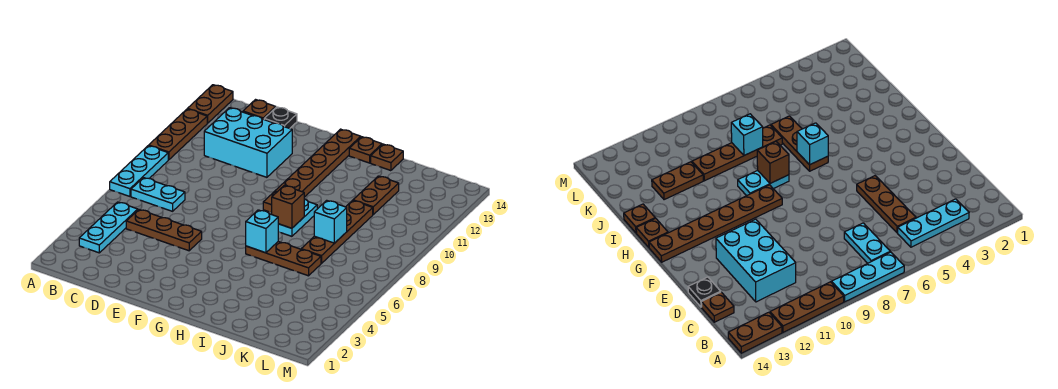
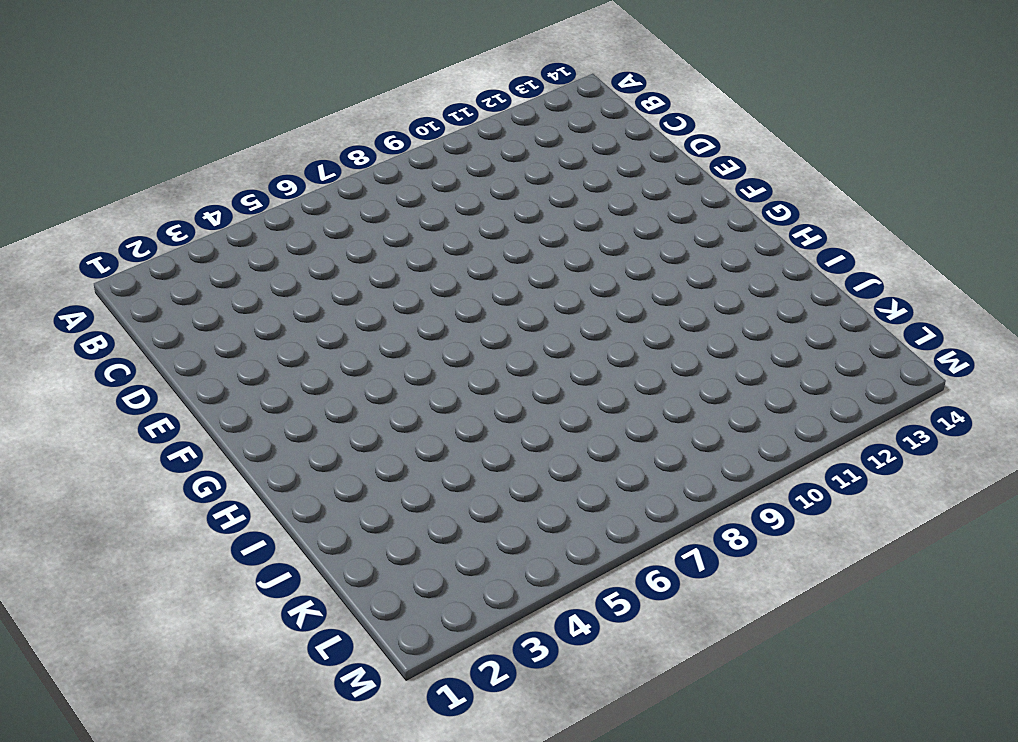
none -> cyan plate A7:A9 level 1
none -> brown plate A10:A12 level 1
none -> brown plate A13:A14 level 1

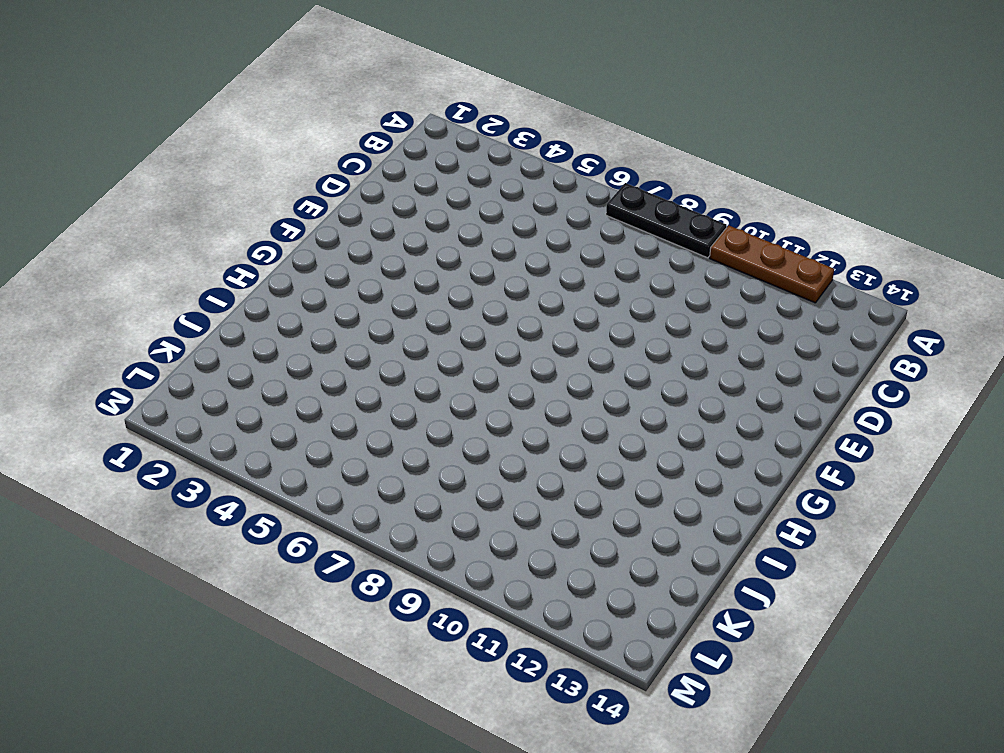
black plate A7:A9 level 1 -> cyan plate A7:A9 level 1
none -> brown plate A13:A14 level 1
none -> cyan plate B3:B5 level 1
none -> cyan plate B7:C7 level 1

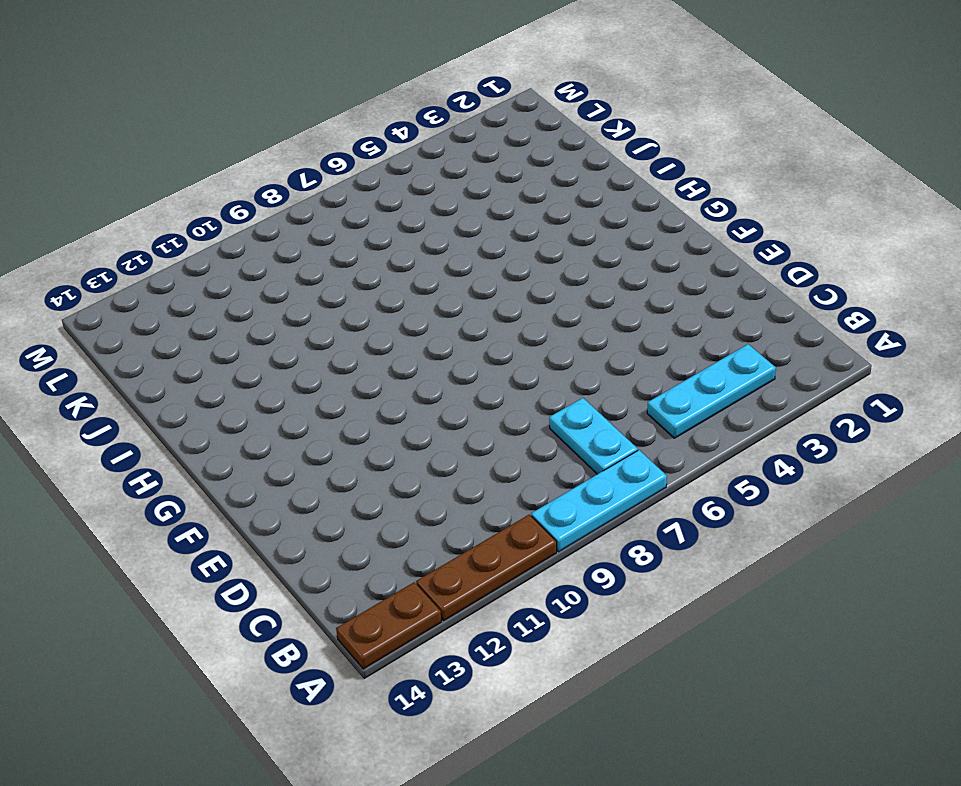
none -> brown plate C5:E5 level 1
none -> cyan brick C11:E12 level 1
none -> brown plate C14 level 1

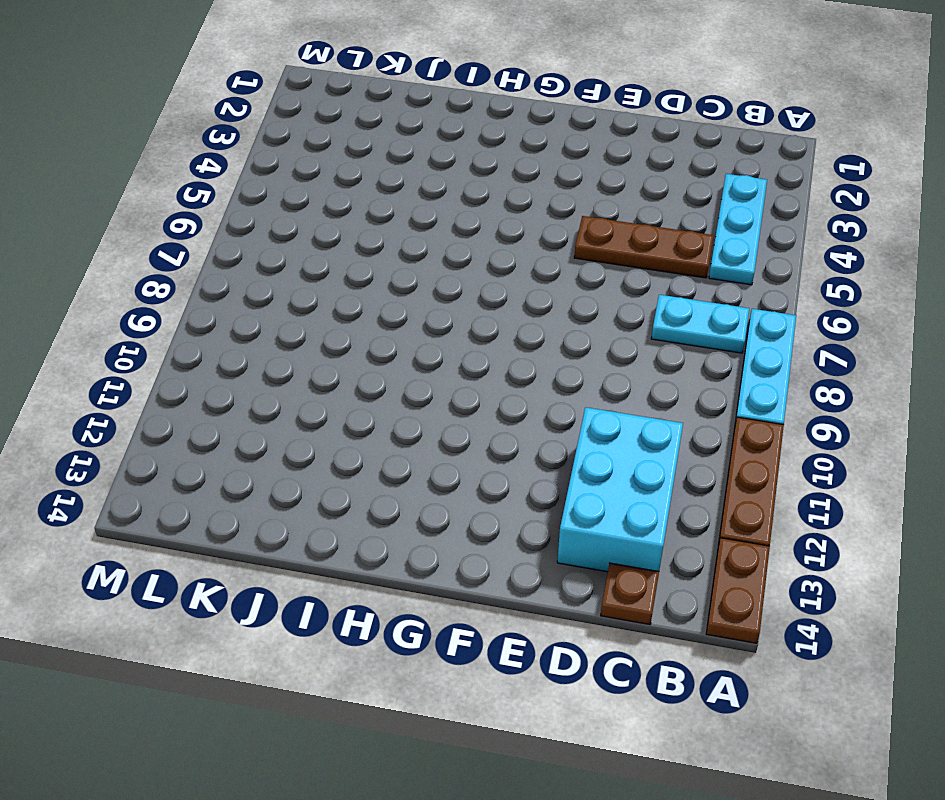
cyan brick C11:D13 level 1 -> cyan brick C11:E12 level 1
none -> black plate D14 level 1
none -> brown plate G9:G14 level 1
none -> brown plate H6:J6 level 1

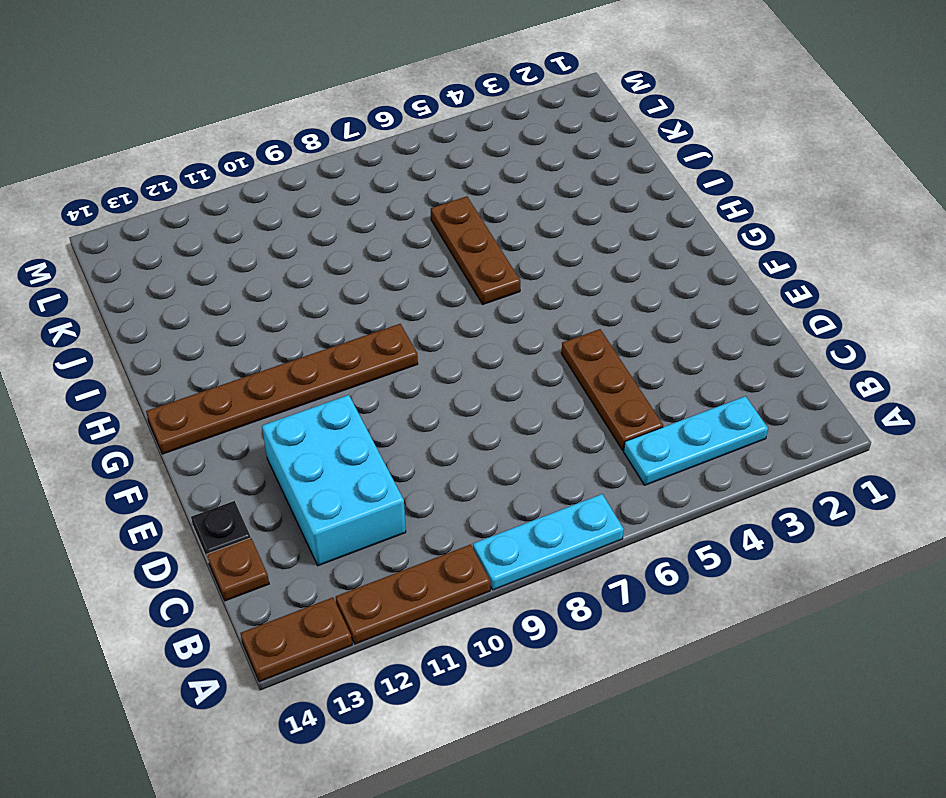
none -> cyan plate B7:C7 level 1
none -> cyan plate H8:H9 level 1
none -> brown plate H14 level 1

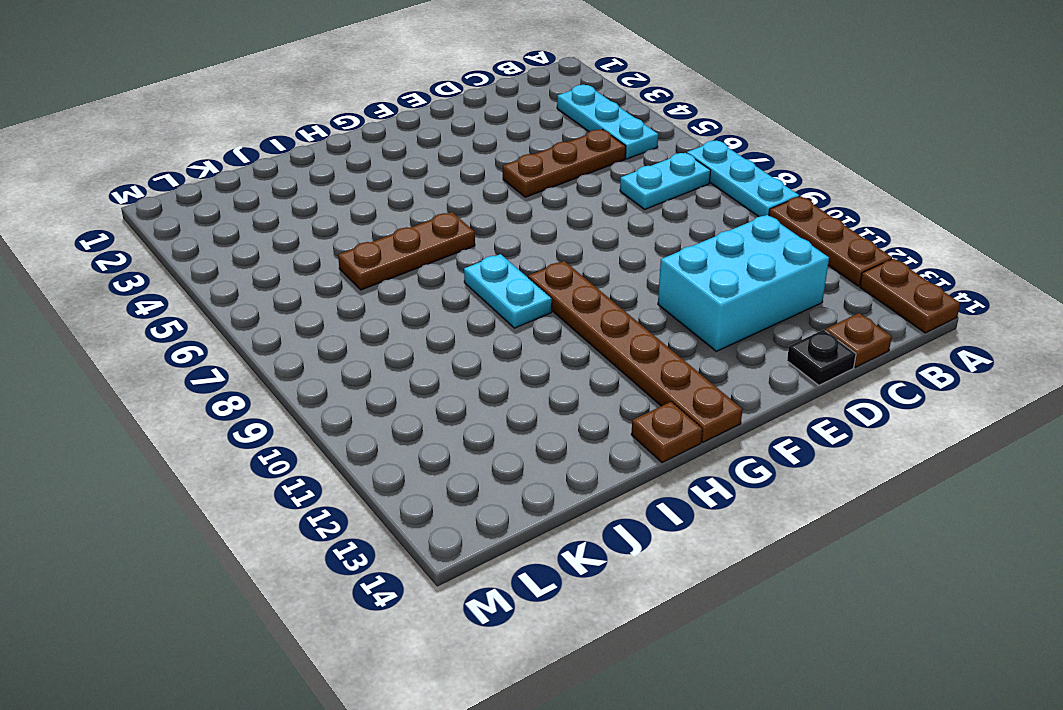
none -> brown plate I14 level 1
none -> brown plate J7:J10 level 1
none -> brown plate J11:J12 level 1

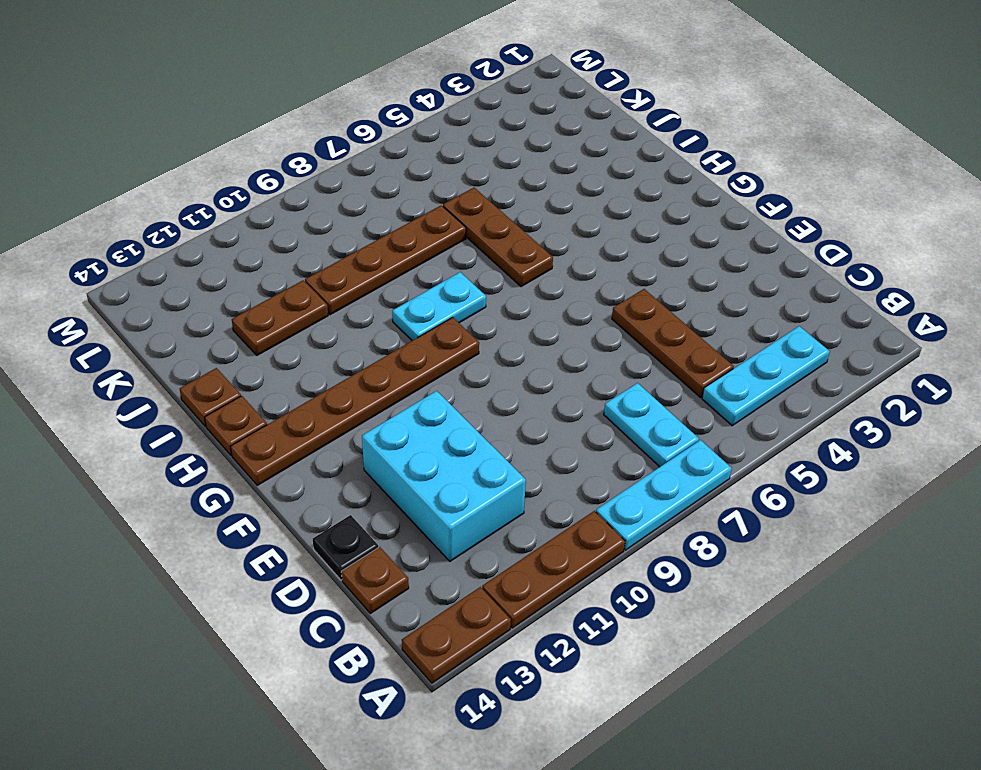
none -> cyan brick H6 level 2
none -> brown brick H8 level 2
none -> cyan brick J8 level 2

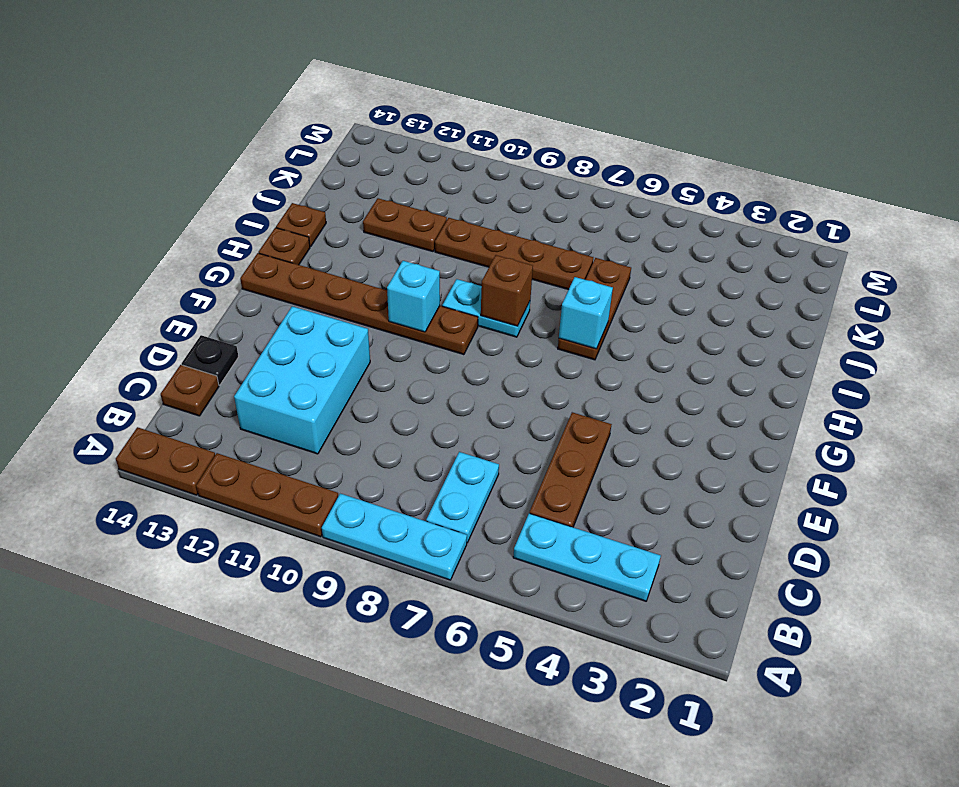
cyan brick G10 level 2 -> cyan brick J8 level 2

